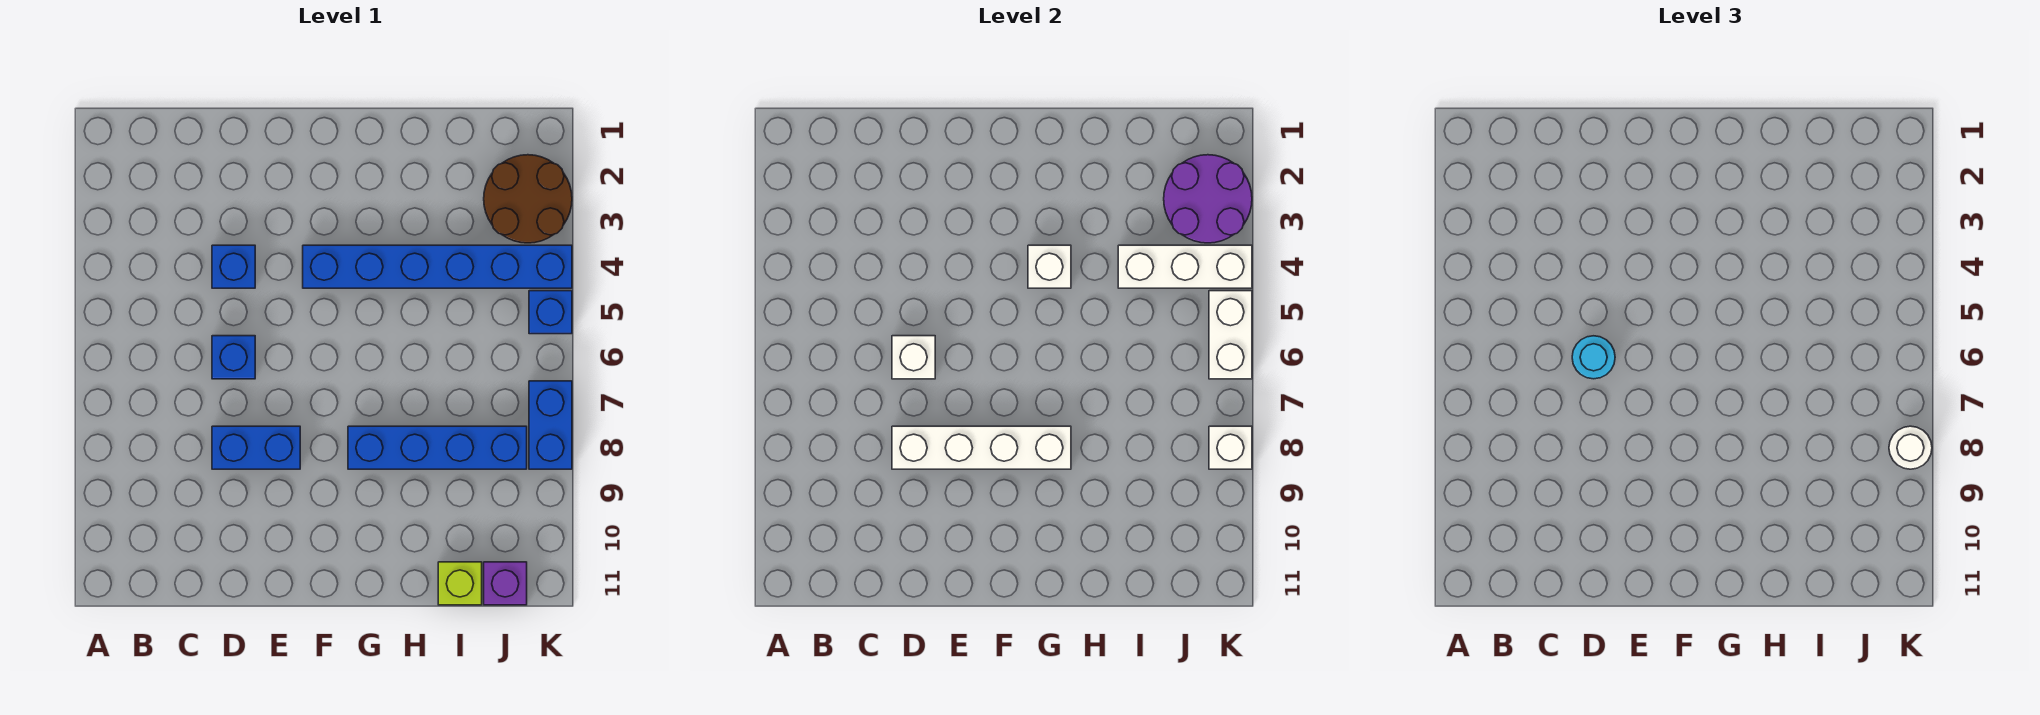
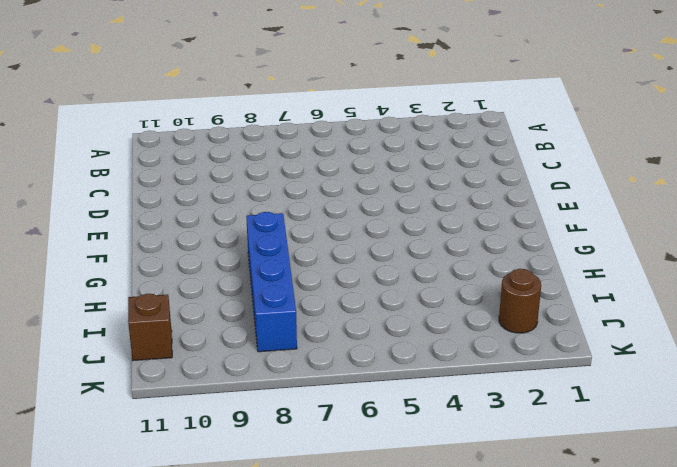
brown round brick J2 level 1 -> brown round brick J2:K3 level 1
brown brick J11 level 1 -> purple brick J11 level 1
none -> blue brick D4 level 1
none -> blue brick D6 level 1
none -> blue brick D8:E8 level 1

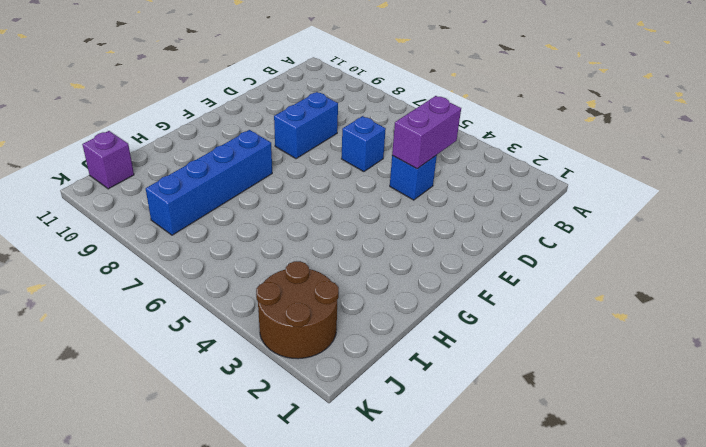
purple brick C4:D4 level 2 -> none
none -> blue brick F4:K4 level 1
none -> lime brick I11 level 1
none -> blue brick K5 level 1

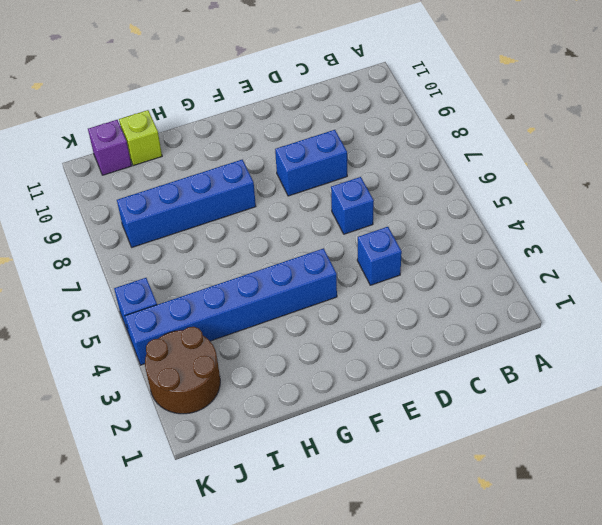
none -> blue brick K7:K8 level 1
none -> white brick D6 level 2
none -> white brick D8:G8 level 2

